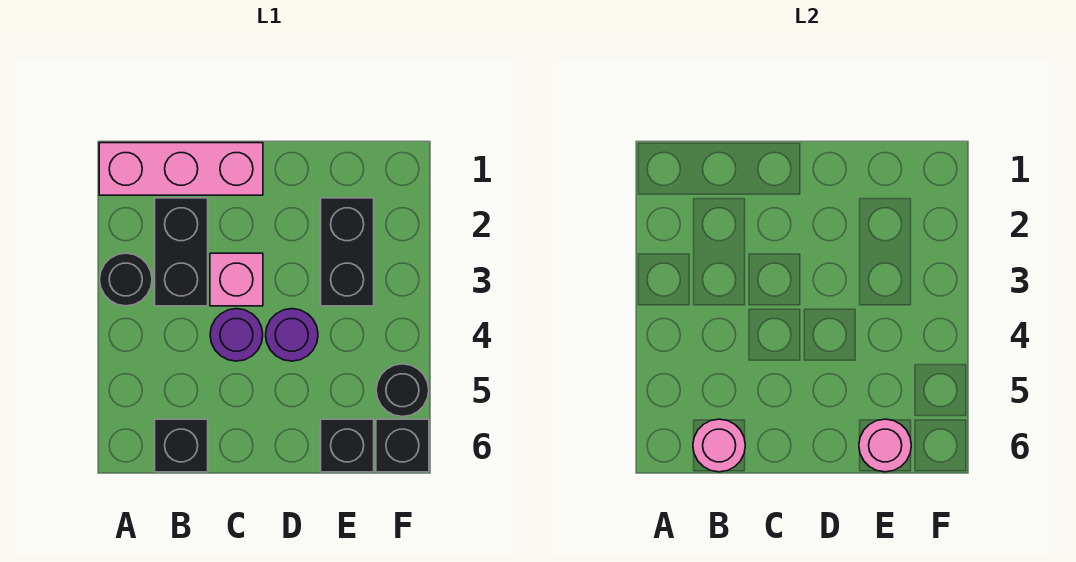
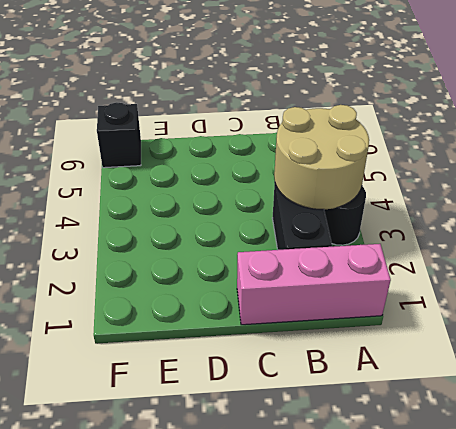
tan round brick A3:B4 level 2 -> none
none -> black brick B6 level 1
none -> pink brick C3 level 1
none -> purple round brick C4 level 1

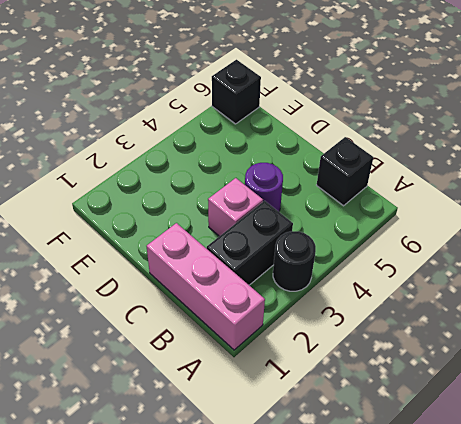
none -> purple round brick D4 level 1
none -> black brick E2:E3 level 1
none -> black brick E6 level 1

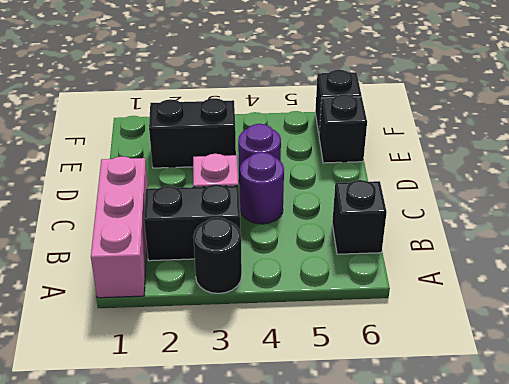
none -> black round brick F5 level 1
none -> pink round brick B6 level 2
none -> pink round brick E6 level 2

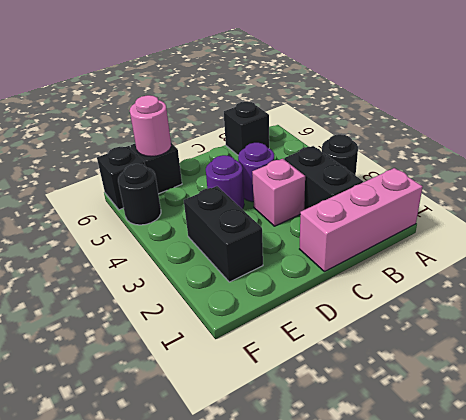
none -> pink round brick B6 level 2

